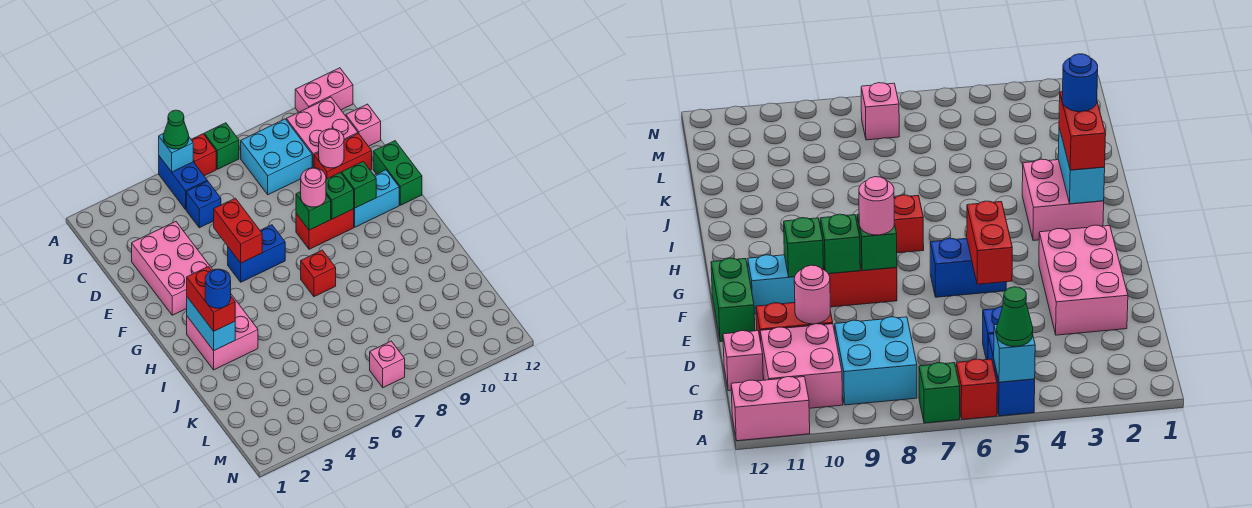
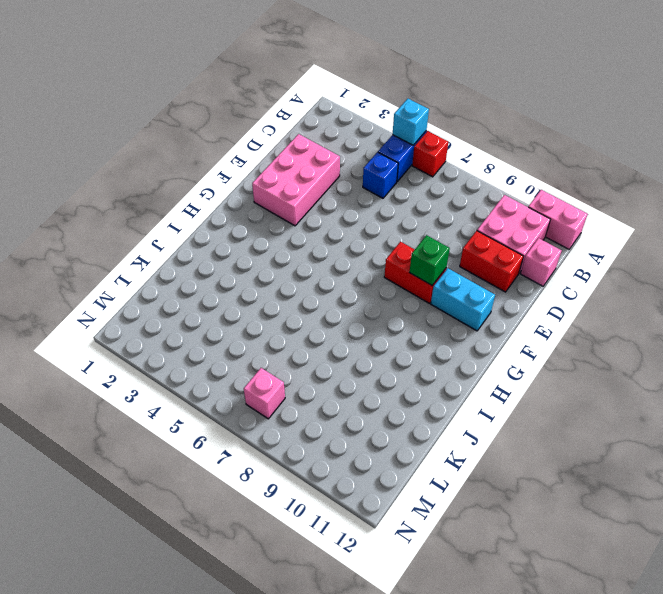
none -> green brick A7 level 1
none -> cyan brick B8:C9 level 1
none -> green brick E12:F12 level 1

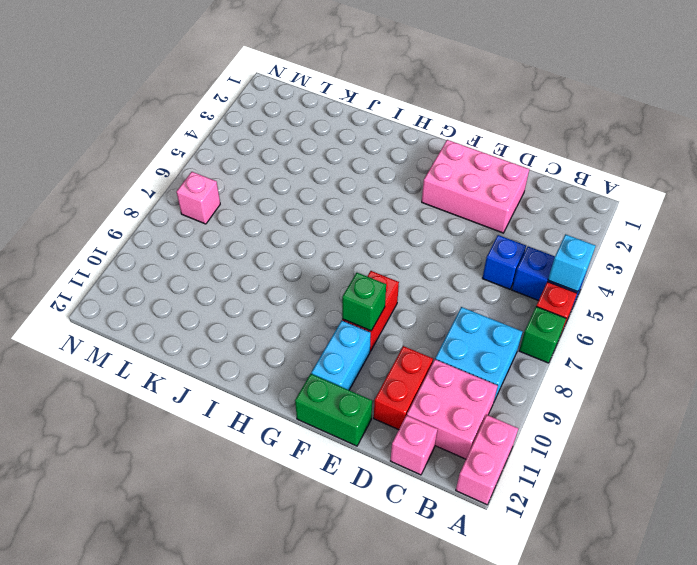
none -> blue brick F5:F6 level 1
none -> pink brick H2:I3 level 1
none -> red brick H7 level 1

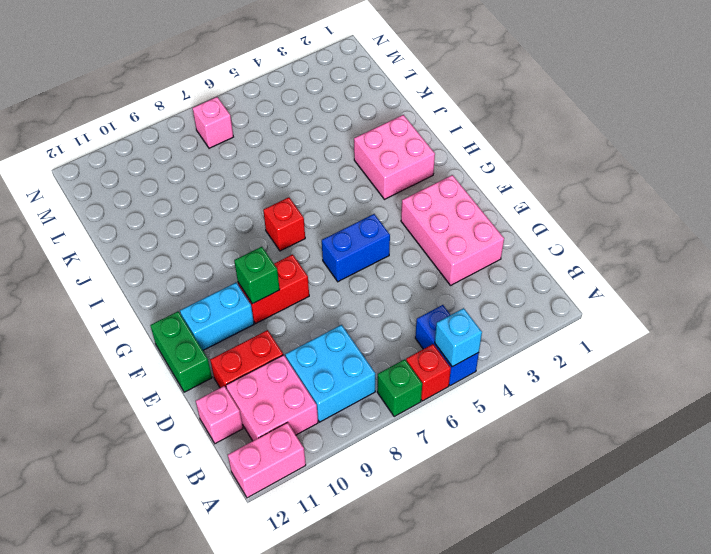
none -> blue brick C5 level 1
none -> pink round brick D10 level 2
none -> red brick E5:F5 level 2

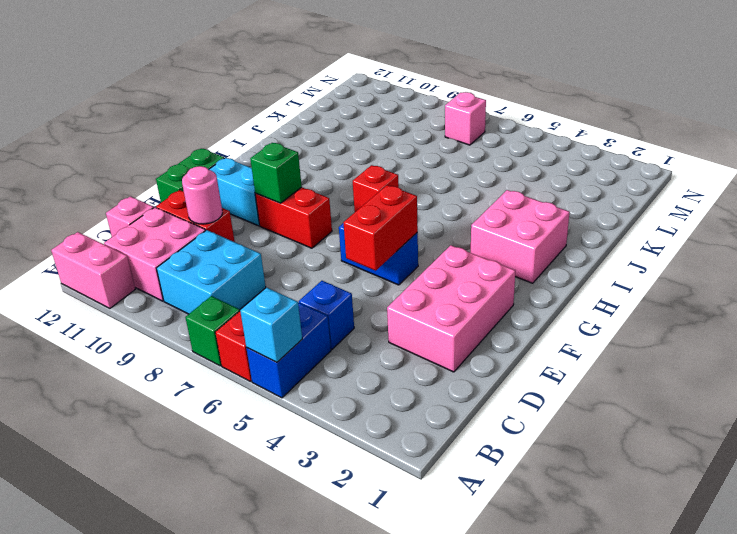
none -> green brick F8 level 2
none -> green brick F10 level 2
none -> cyan brick H2:I2 level 2

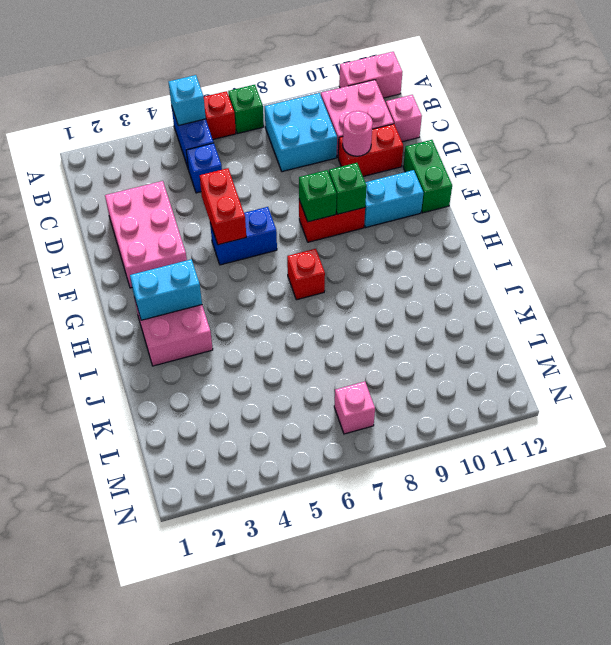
cyan brick H2:H3 level 2 -> cyan brick H2:I2 level 2
none -> green brick F10 level 2
none -> green cone A5 level 3
none -> pink round brick F8 level 3

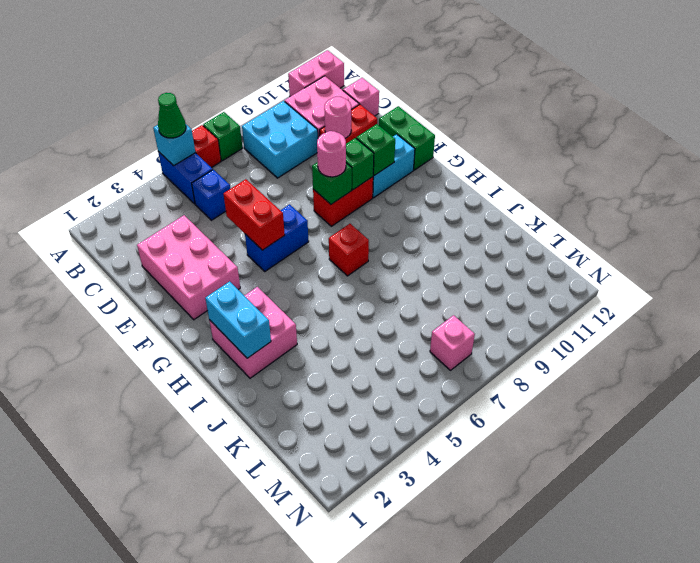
none -> red brick H2:I2 level 3
none -> blue round brick I2 level 4

